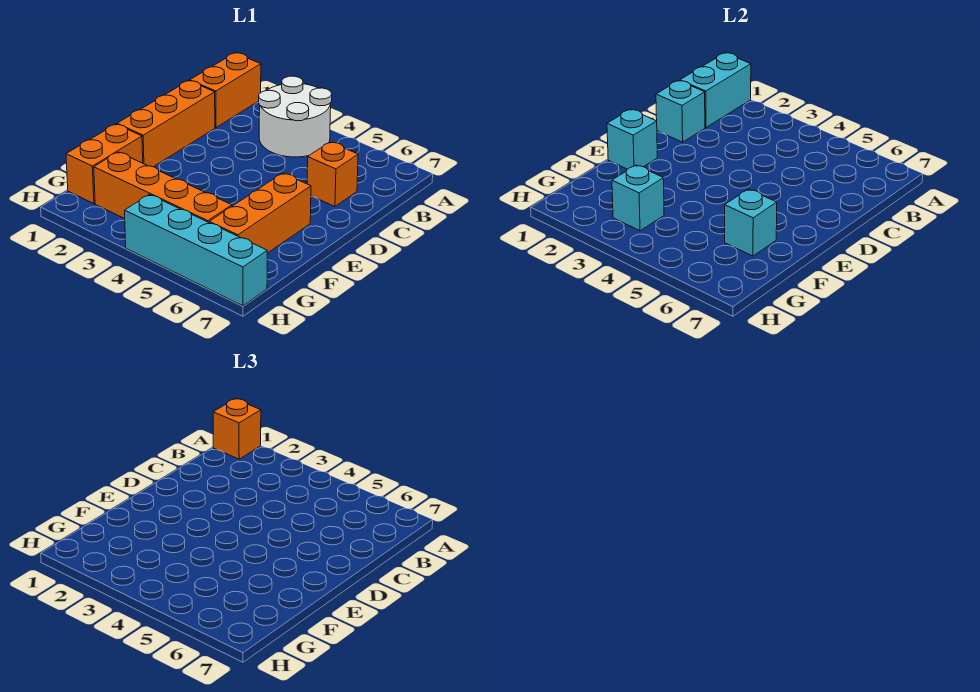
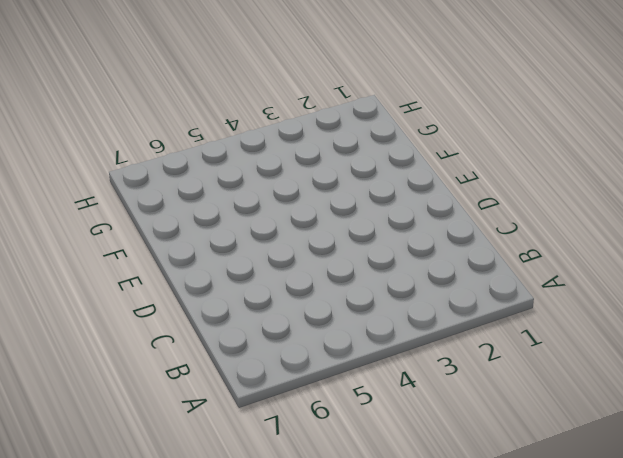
none -> orange brick A1:B1 level 1
none -> white round brick A3:B4 level 1
none -> orange brick C1:E1 level 1

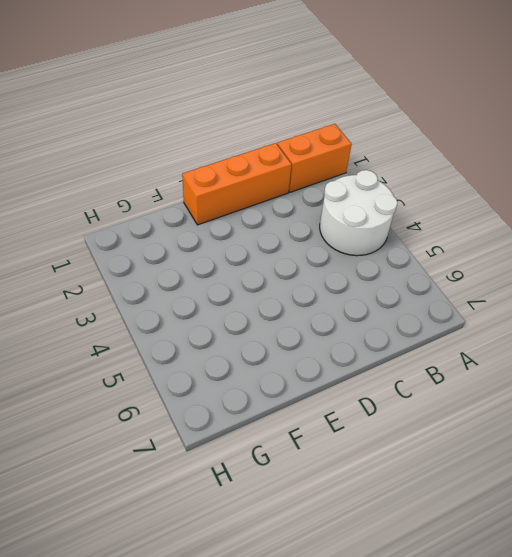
none -> orange brick C6 level 1
none -> orange brick E6:G6 level 1
none -> orange brick F1:G1 level 1

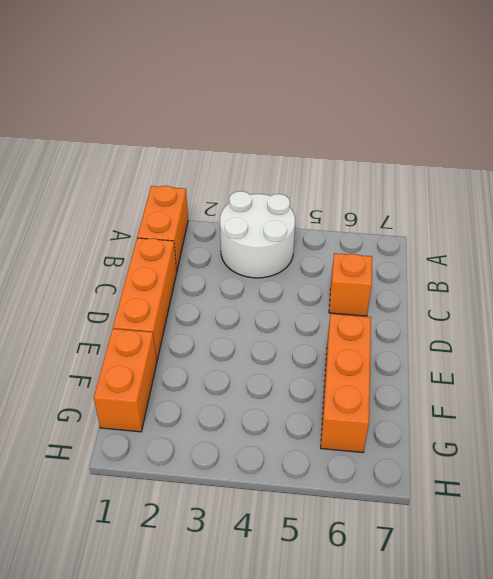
none -> orange brick G2:G5 level 1
none -> cyan brick H4:H7 level 1
none -> cyan brick A1:B1 level 2

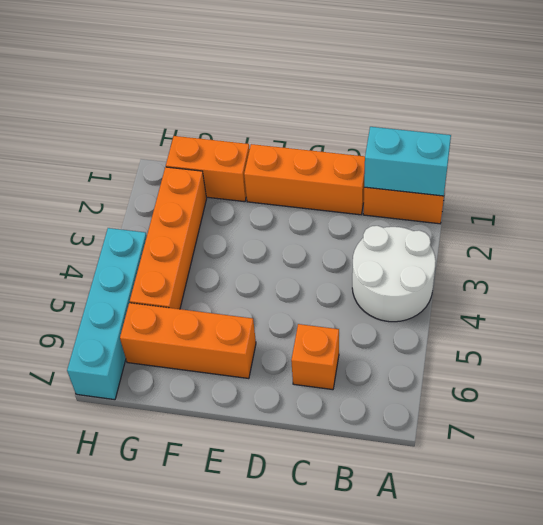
none -> cyan brick C1 level 2
none -> cyan brick E1 level 2
none -> cyan brick F6 level 2

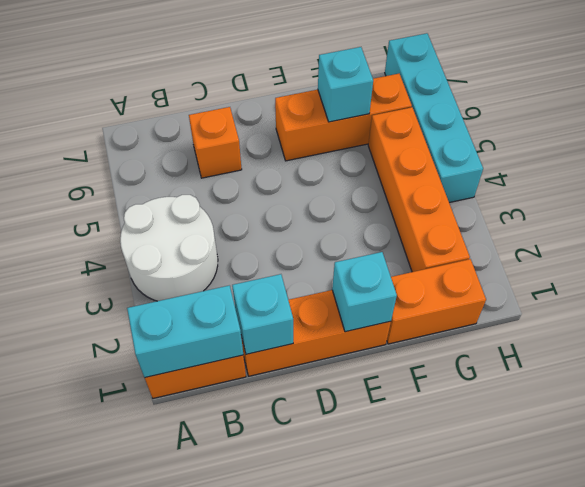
none -> cyan brick G3 level 2
none -> orange brick A1 level 3

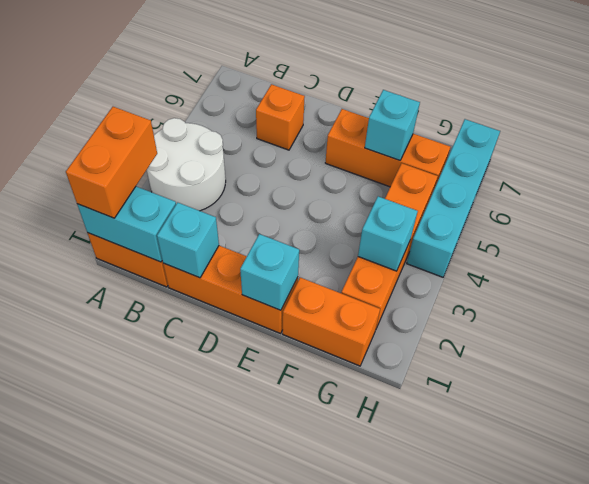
orange brick A1:A2 level 3 -> orange brick A1 level 3

